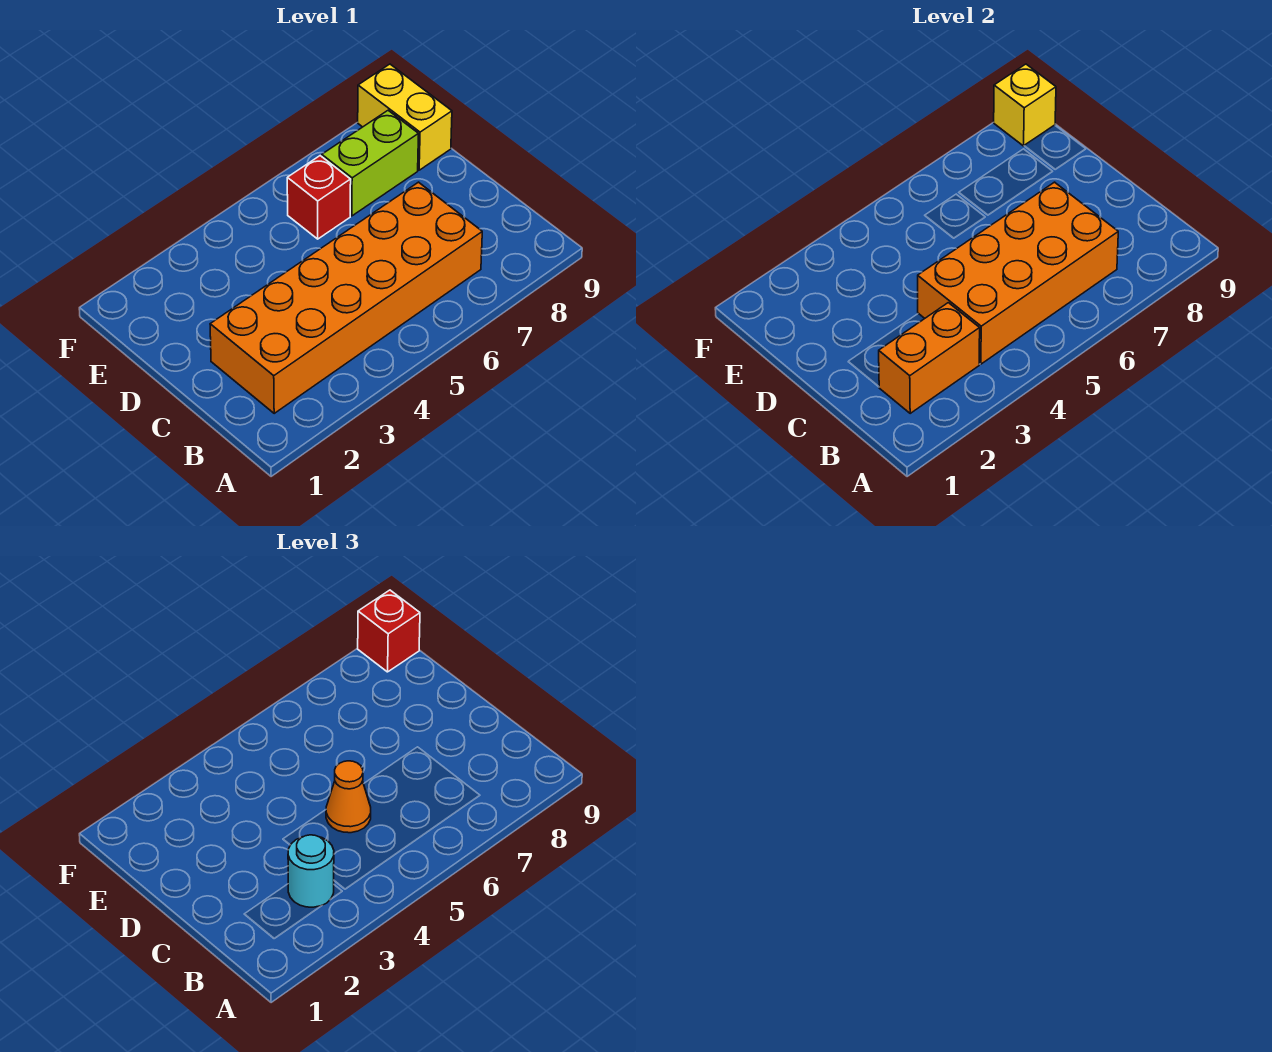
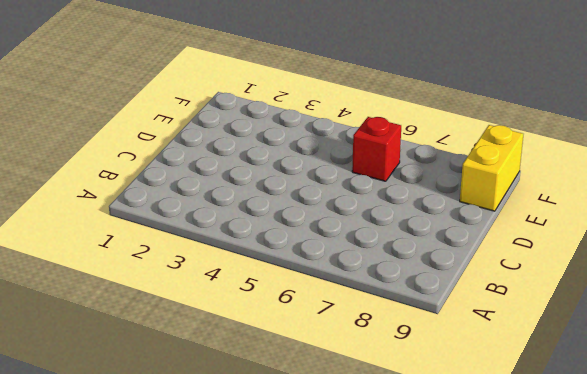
none -> orange brick B2:C7 level 1
none -> lime brick E7:E8 level 1

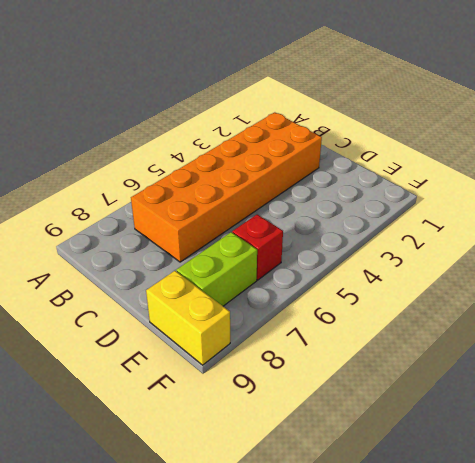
none -> orange brick B2:B3 level 2
none -> orange brick B4:C7 level 2

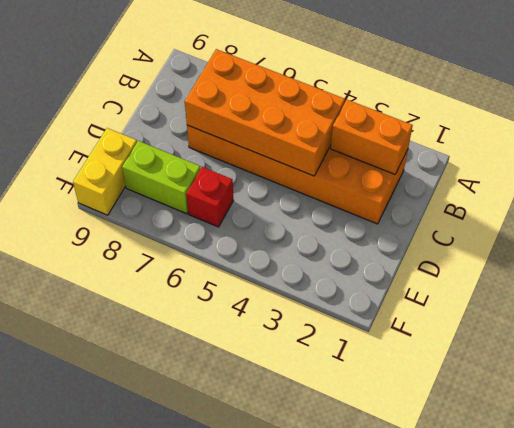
none -> yellow brick F9 level 2
none -> cyan round brick B3 level 3

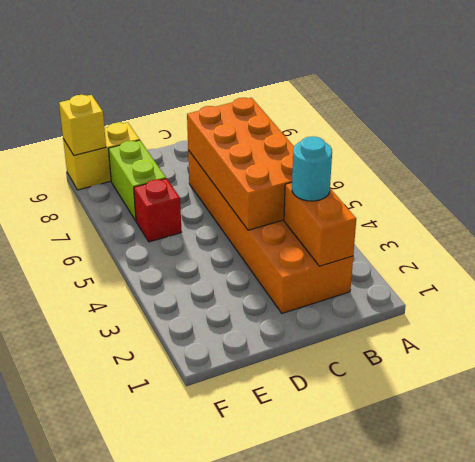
none -> orange cone C5 level 3
none -> red brick F9 level 3

